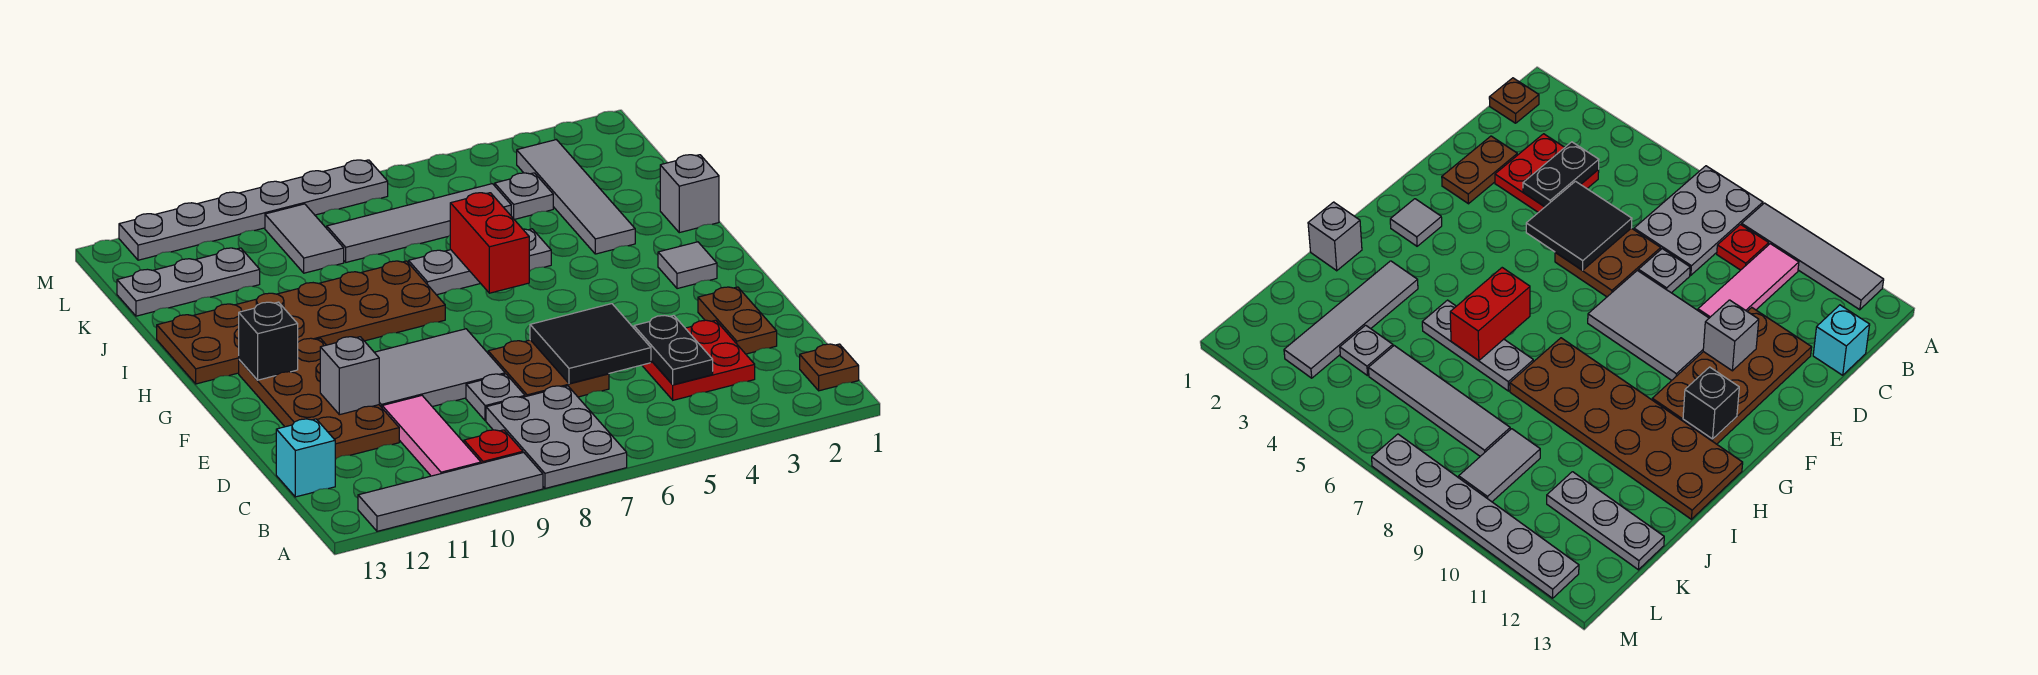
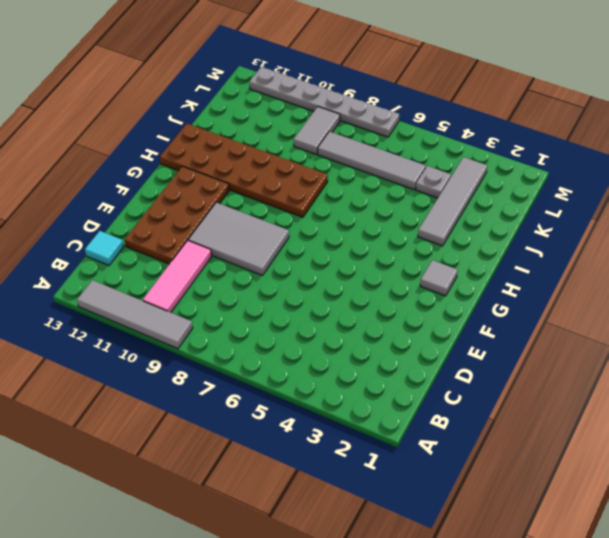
cyan tile C13 level 1 -> cyan brick C13 level 1
none -> grey plate A7:C8 level 1
none -> brown plate B1 level 1
none -> red plate B9 level 1

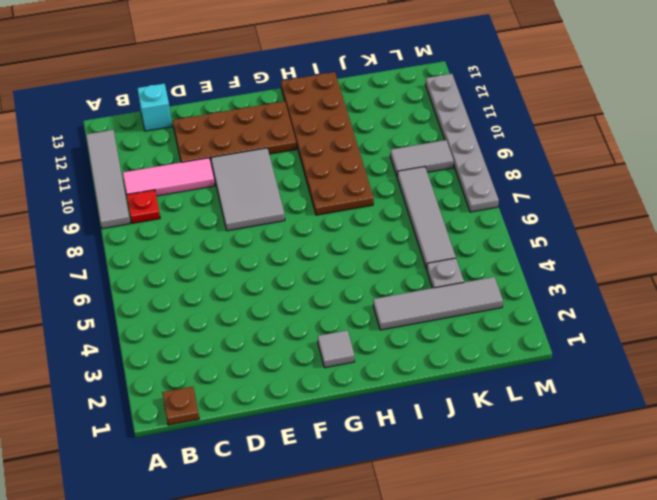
none -> grey plate A7:C8 level 1
none -> red plate C3:D4 level 1
none -> brown plate D2:E2 level 1

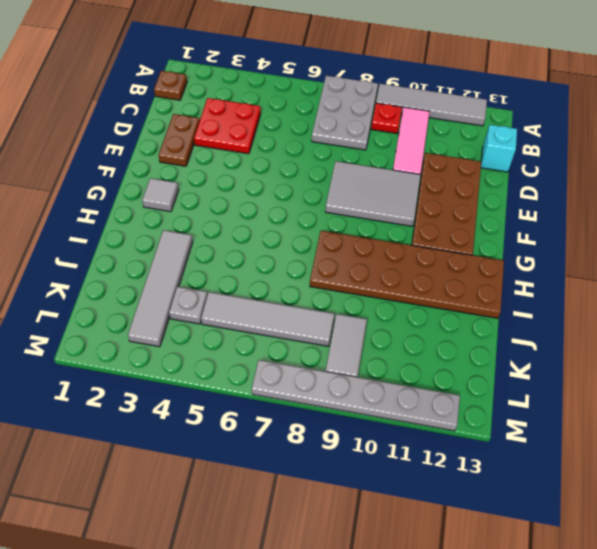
none -> brown plate D6:E7 level 1
none -> grey plate D8 level 1
none -> grey brick I1 level 1

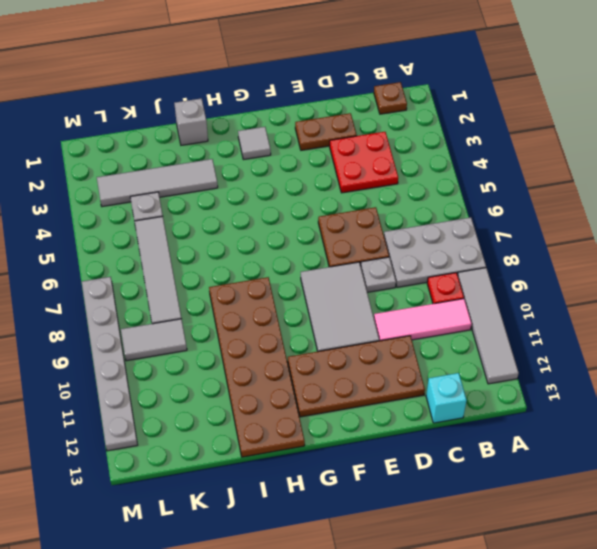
none -> grey plate I5:I7 level 1
none -> grey plate K11:K13 level 1
none -> black plate C4:D4 level 2

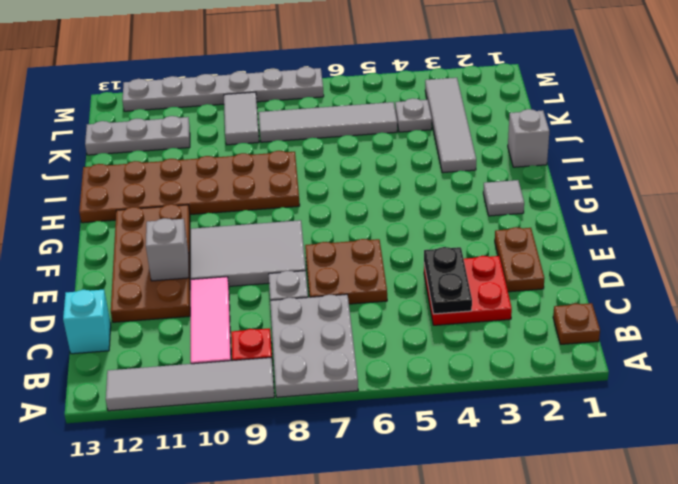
none -> grey plate I5:I7 level 1
none -> black tile D5:E6 level 2
none -> black brick G12 level 2

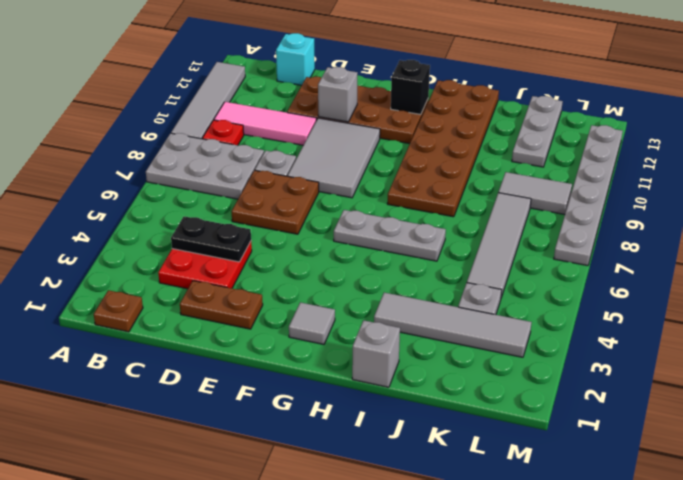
grey plate G6:I6 level 1 -> grey plate I5:I7 level 1
none -> black tile D5:E6 level 2
none -> red brick H6:I6 level 2

